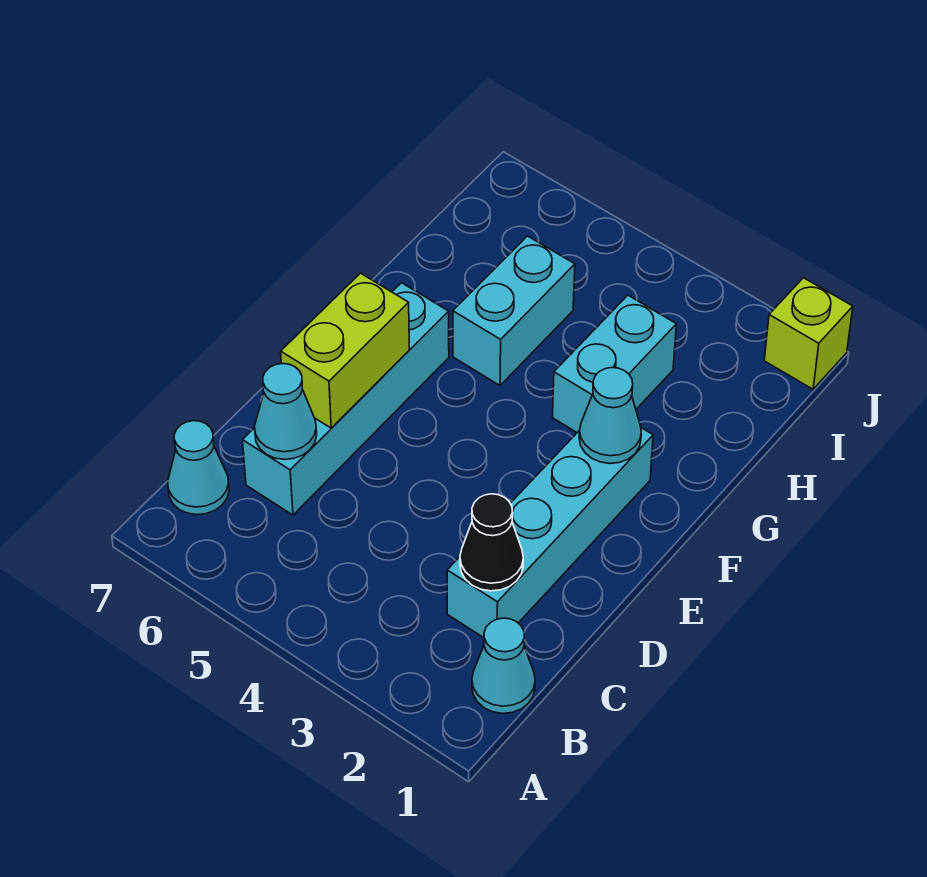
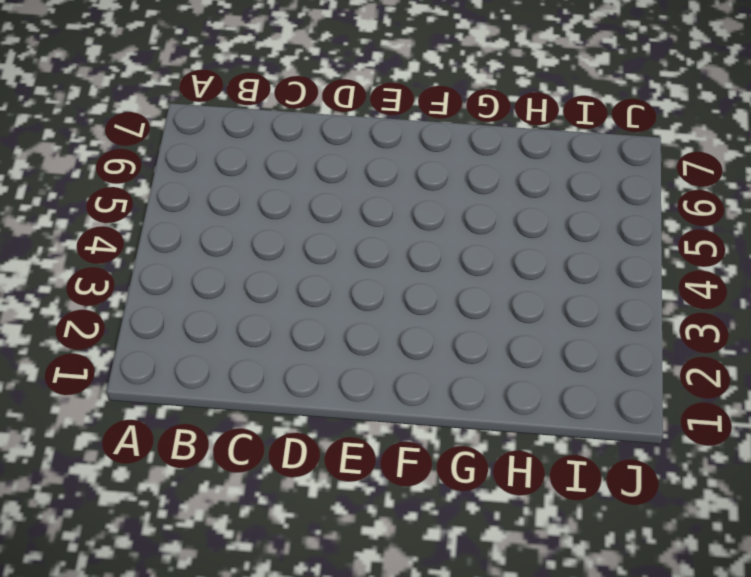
none -> cyan cone B1 level 1
none -> cyan cone B7 level 1

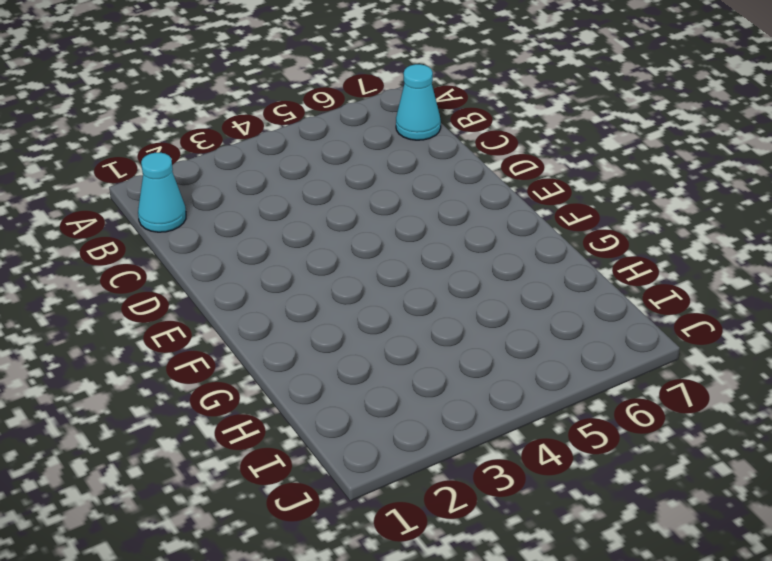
none -> cyan brick C2:F2 level 1
none -> cyan brick C6:F6 level 1

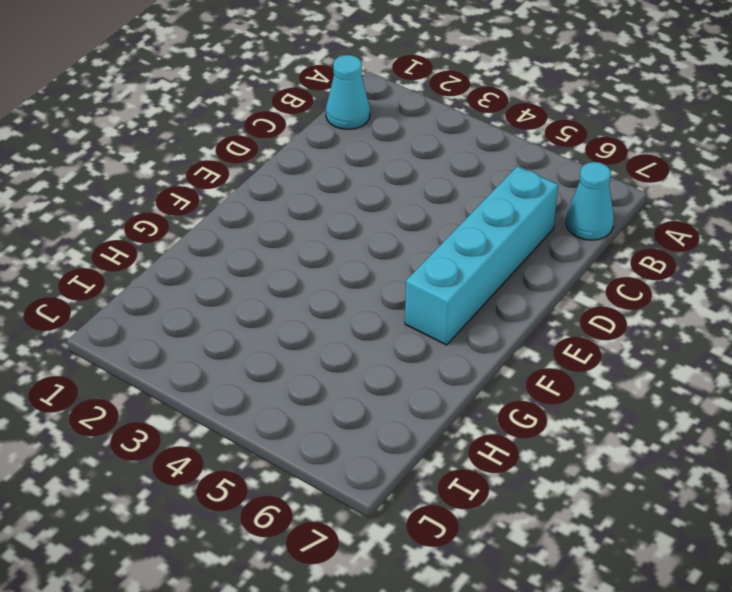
none -> cyan brick C2:F2 level 1
none -> cyan brick G3:H3 level 1

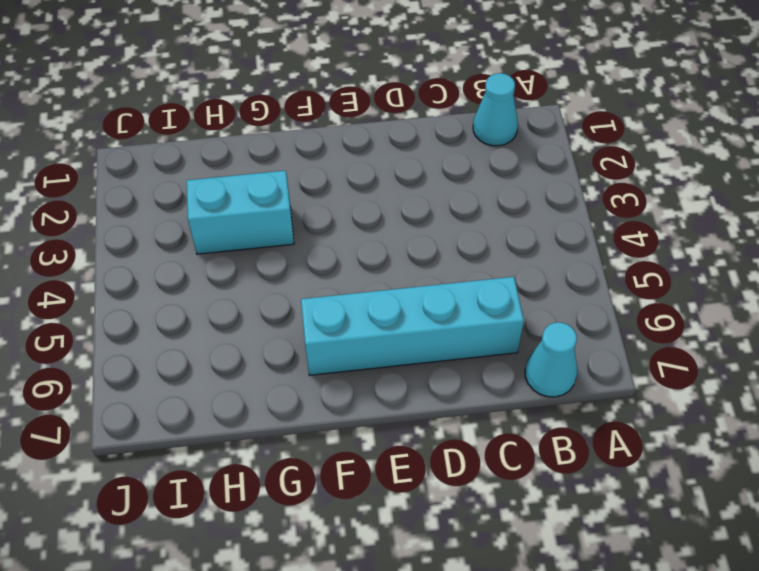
none -> cyan brick C2:F2 level 1
none -> cyan brick G5:H5 level 1

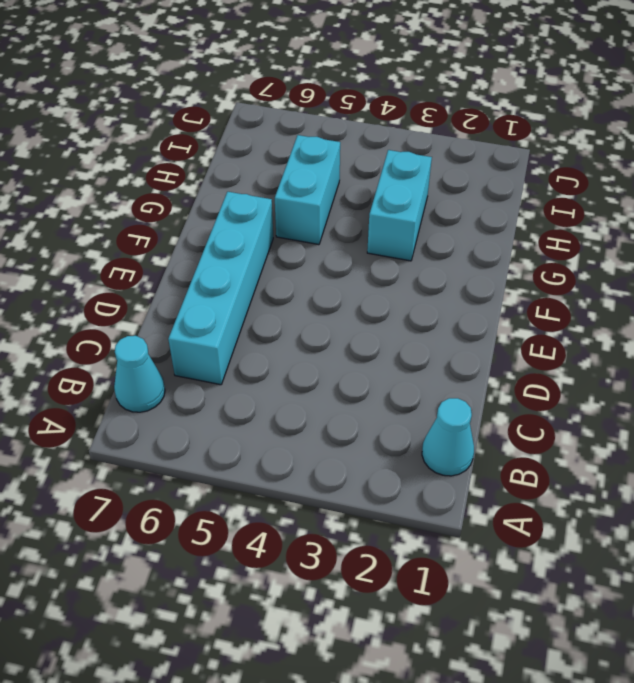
none -> cyan brick C2:F2 level 1
none -> lime brick J1 level 1

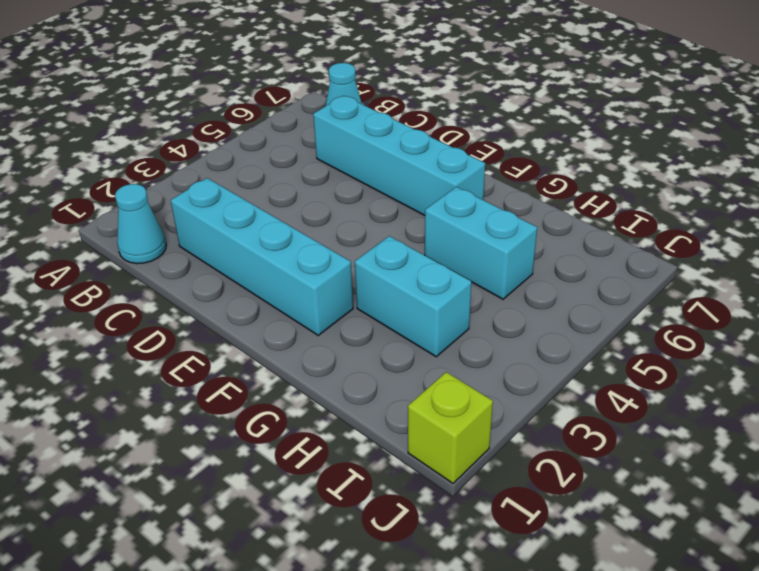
none -> black cone C2 level 2
none -> cyan cone C6 level 2

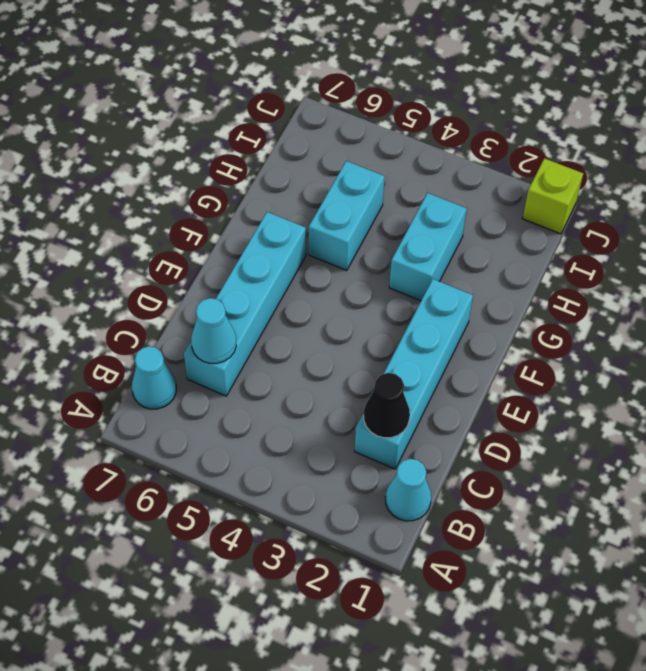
none -> lime brick D6:E6 level 2
none -> cyan cone F2 level 2

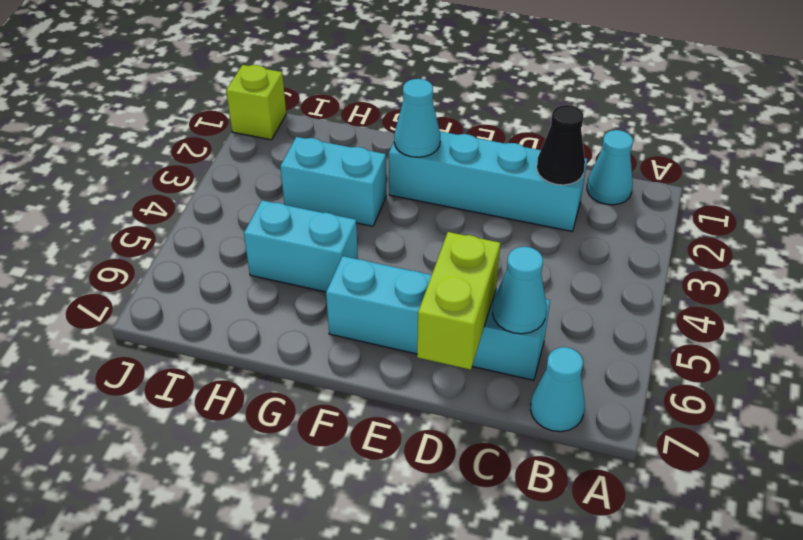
lime brick D6:D7 level 2 -> lime brick D6:E6 level 2

